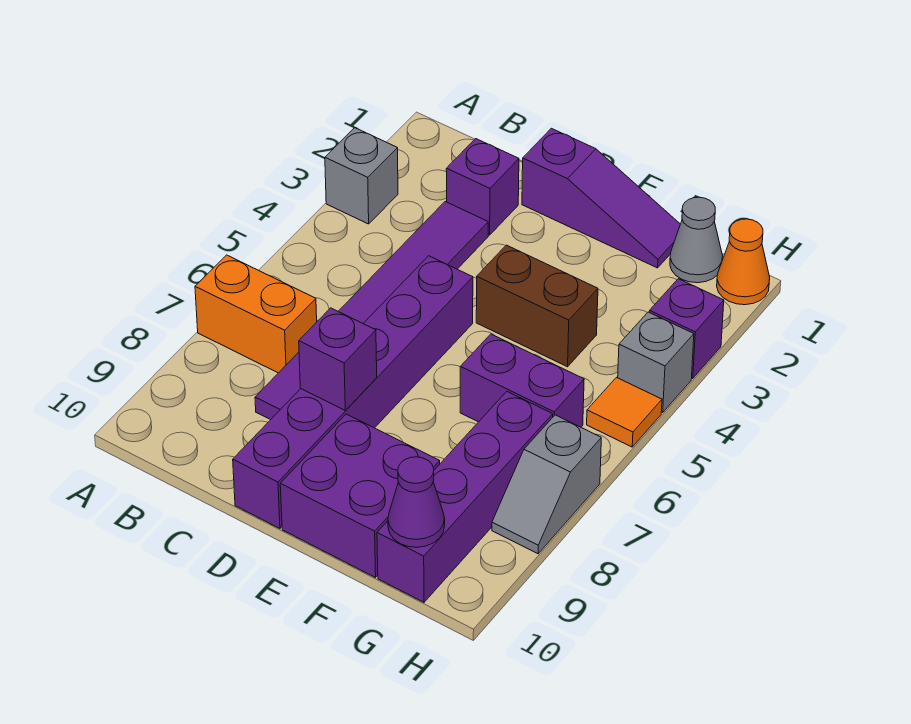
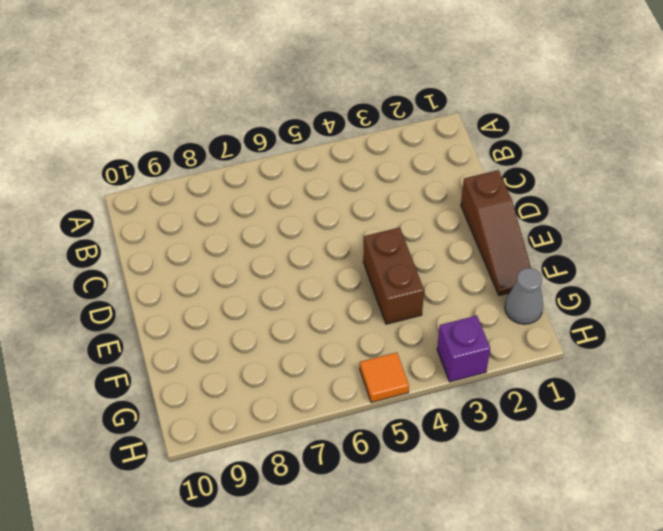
brown slope D1:F1 level 1 top D -> purple slope D1:F1 level 1 top D
none -> grey brick A3 level 1
none -> orange brick A7:B7 level 1
none -> purple brick C2 level 1

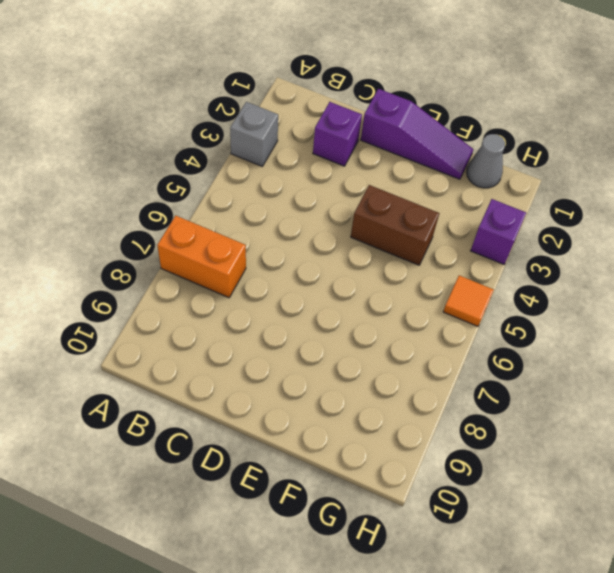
none -> purple tile C3:C8 level 1
none -> purple brick D5:D10 level 1
none -> purple brick E9:F10 level 1

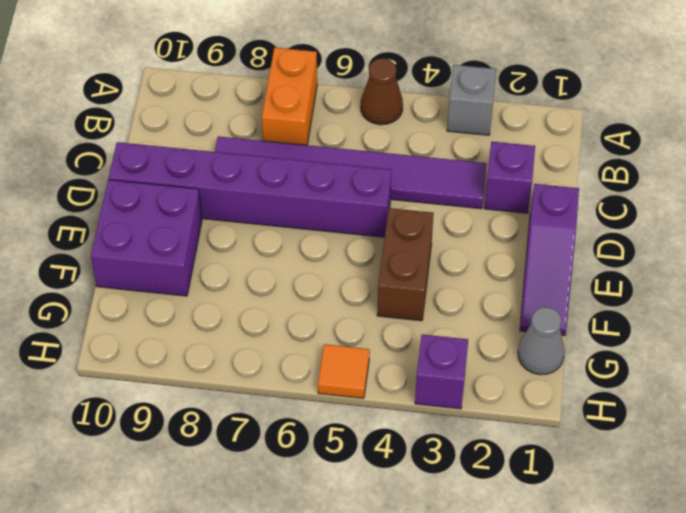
brown cone A5 level 1 -> none
none -> purple brick F6:G6 level 1
none -> purple brick G7:G10 level 1
none -> orange cone H1 level 1

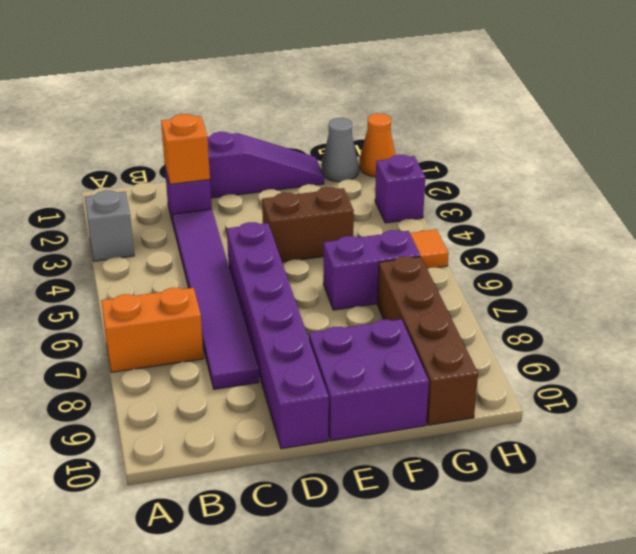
orange brick C2 level 2 -> none
brown brick G7:G10 level 1 -> purple brick G7:G10 level 1
none -> grey brick H4 level 1
none -> grey slope H7:H8 level 1 top 7
none -> purple brick D8 level 2

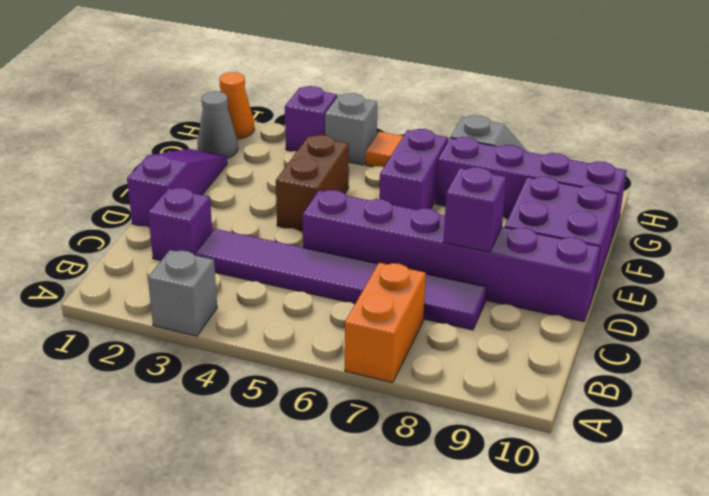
none -> purple cone G10 level 2

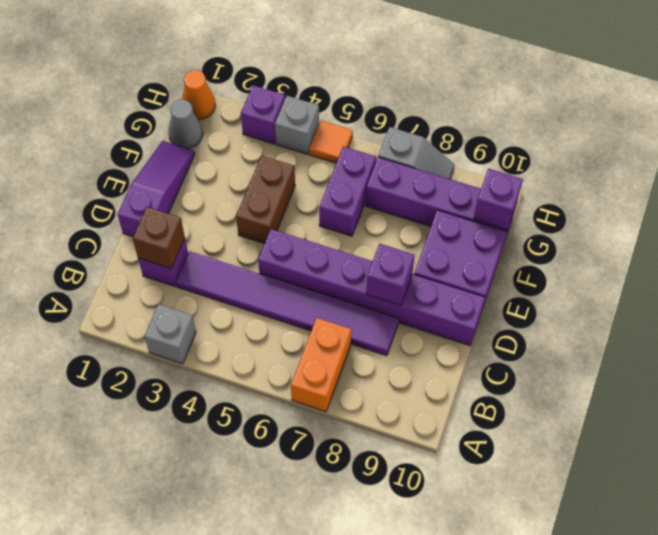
brown brick C2 level 2 -> none
purple brick G10 level 2 -> purple cone G10 level 2

